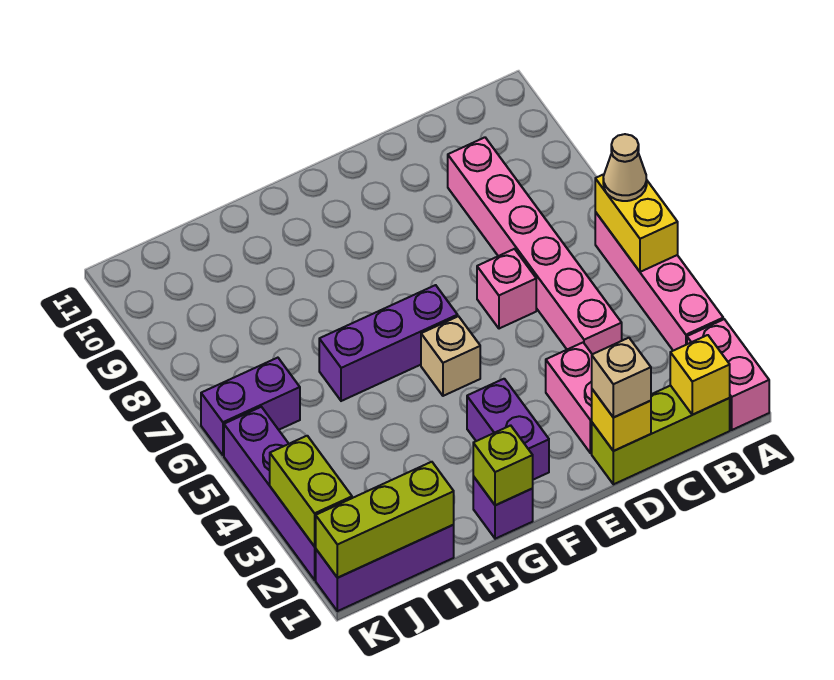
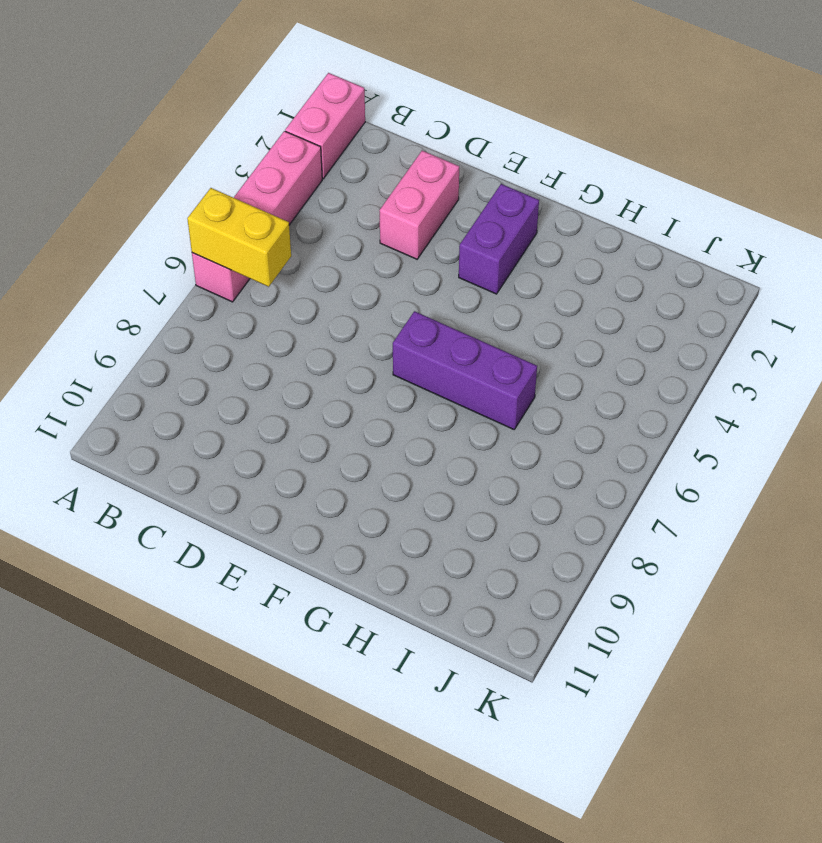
yellow brick A6:B6 level 2 -> yellow brick A5:A6 level 2
none -> lime brick B1:D1 level 1
none -> pink brick C4:C9 level 1
none -> pink brick D6 level 1

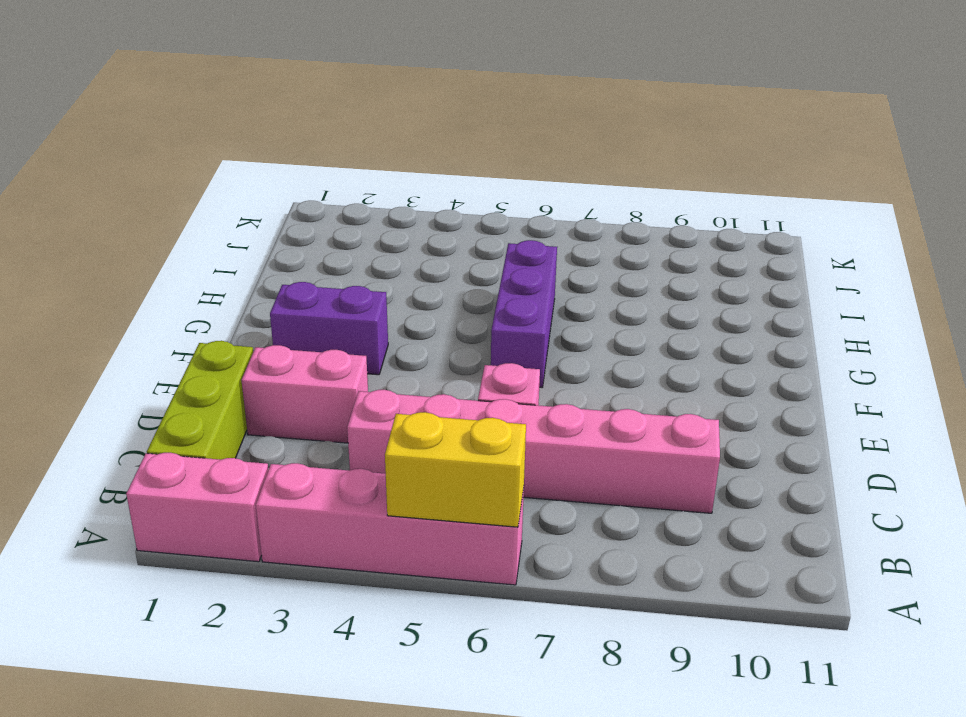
none -> tan brick F5 level 1
none -> purple brick G1 level 1
none -> purple brick I1:K1 level 1

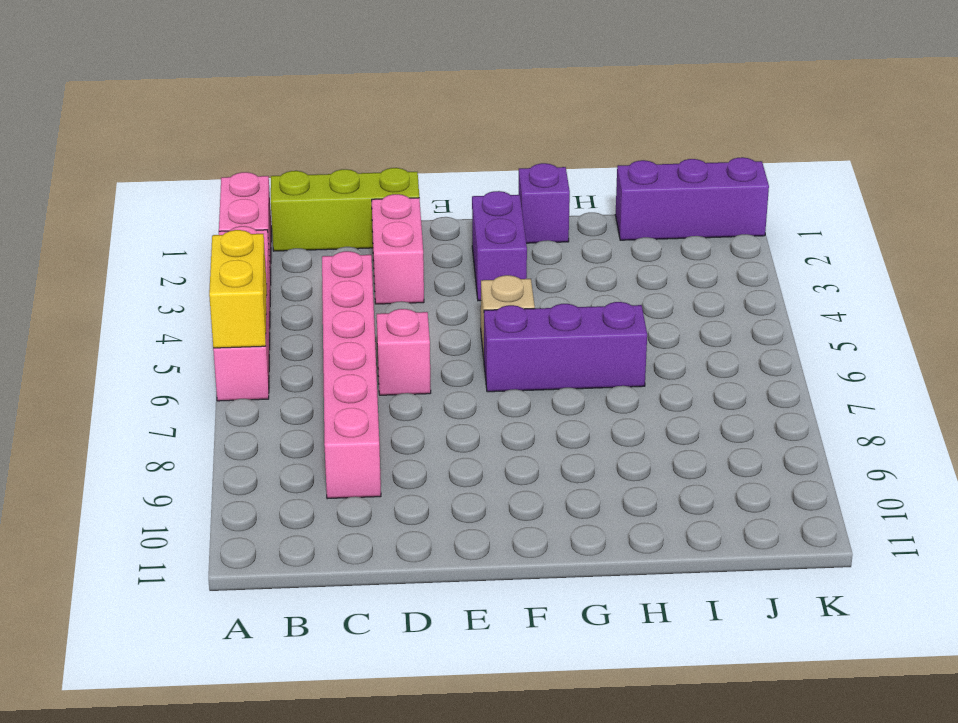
none -> purple brick J6:K6 level 1
none -> purple brick K2:K5 level 1
none -> yellow brick B1 level 2

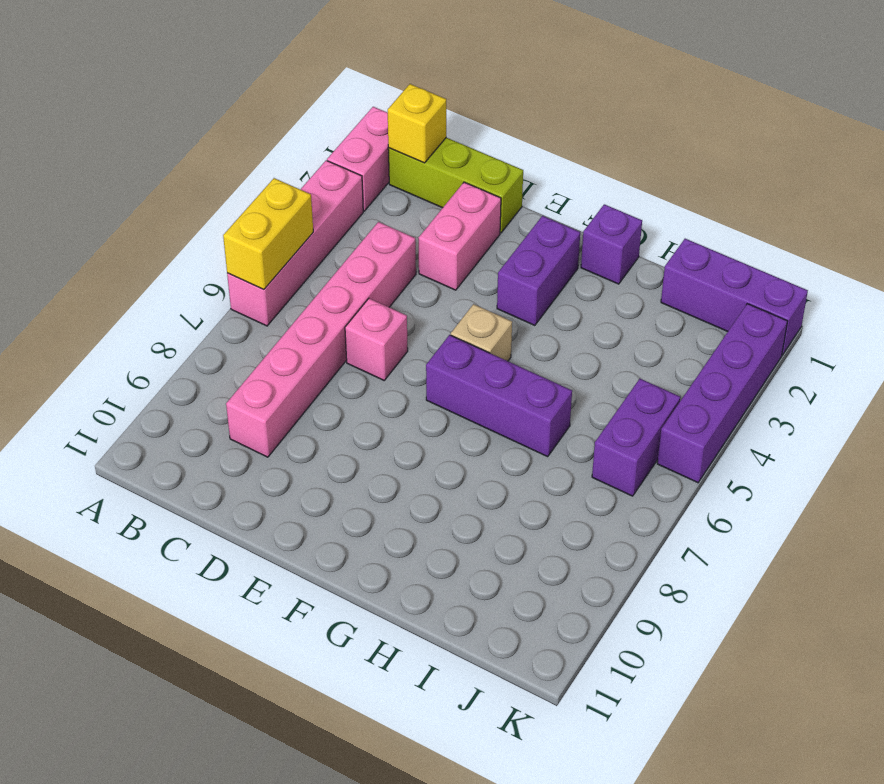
purple brick J5:J6 level 1 -> purple brick J6:K6 level 1
none -> yellow brick D1 level 2
none -> lime brick G1 level 2
none -> lime brick I1:K1 level 2

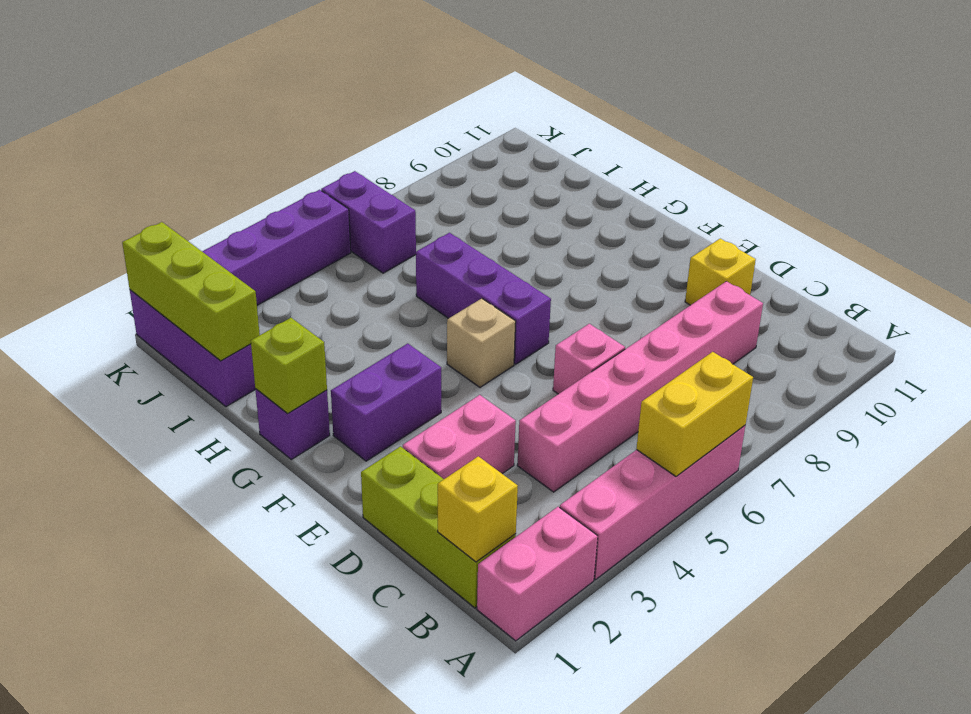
yellow brick D10 level 1 -> yellow brick D1 level 2
none -> lime brick K2:K3 level 2
none -> tan cone A6 level 3
none -> tan brick D1 level 3

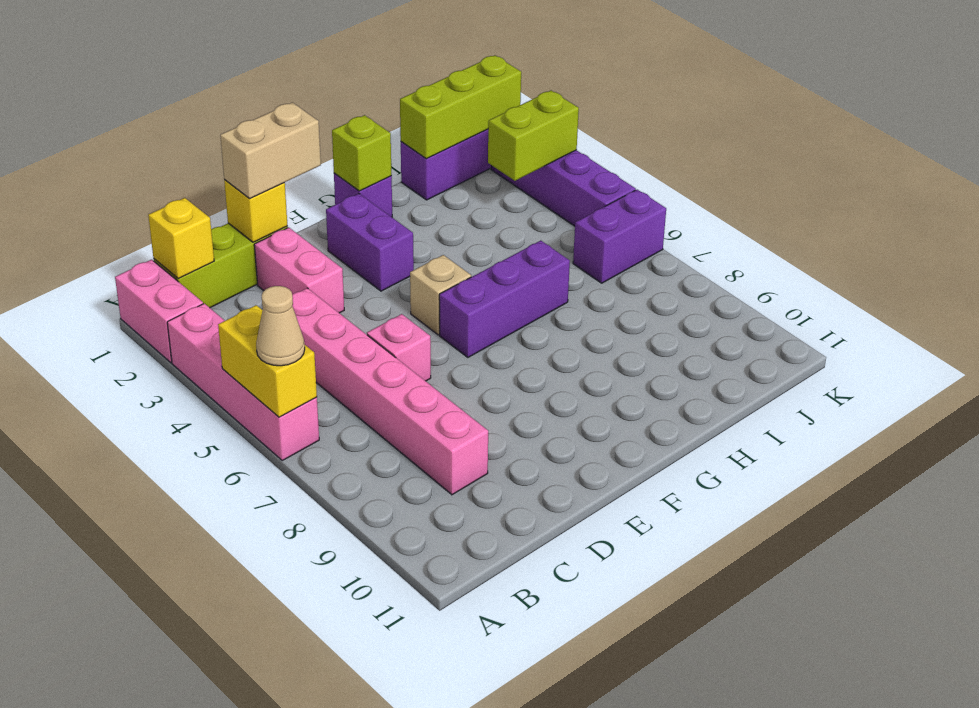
tan brick D1:E1 level 3 -> tan brick D1 level 3
lime brick J3:K3 level 2 -> lime brick K2:K3 level 2

